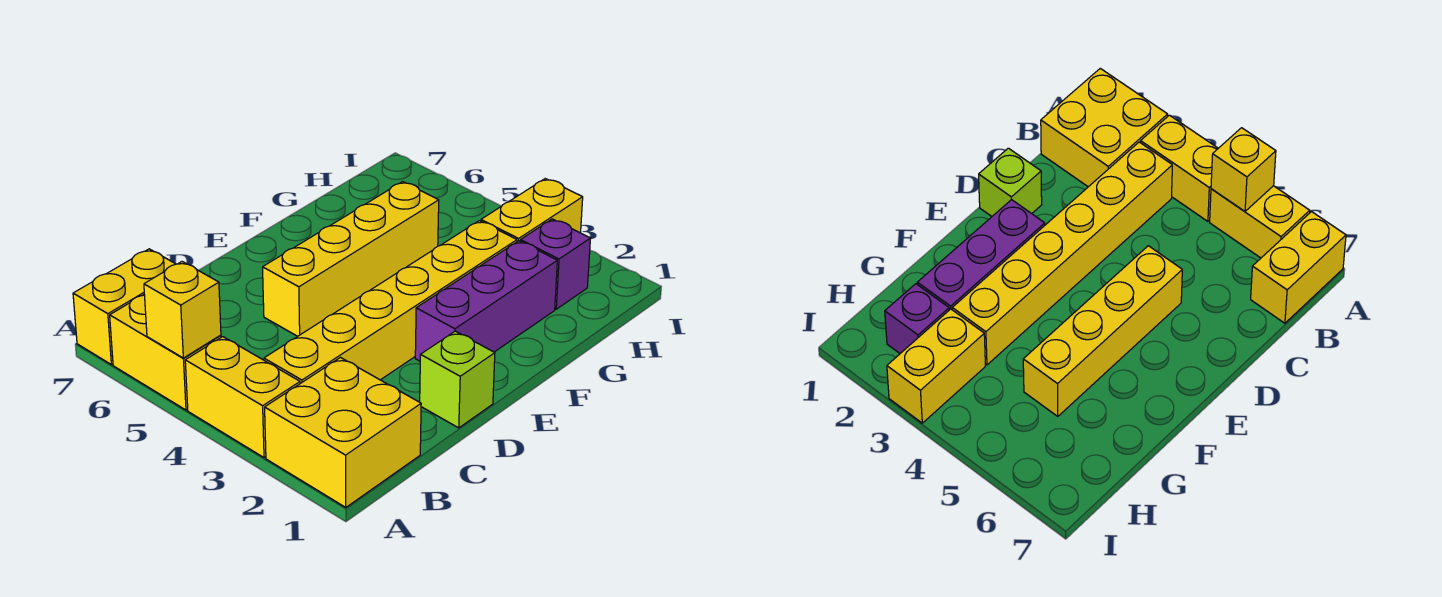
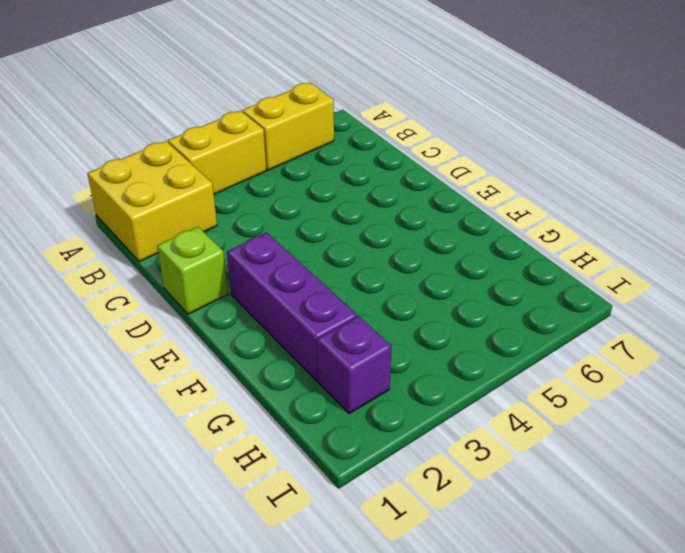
none -> yellow brick A7:B7 level 1
none -> yellow brick B3:G3 level 1

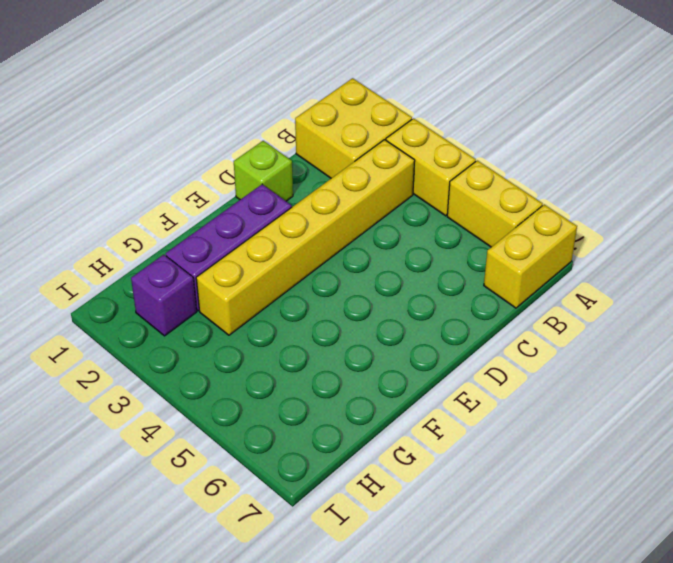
none -> yellow brick D5:G5 level 1
none -> yellow brick H3:I3 level 1

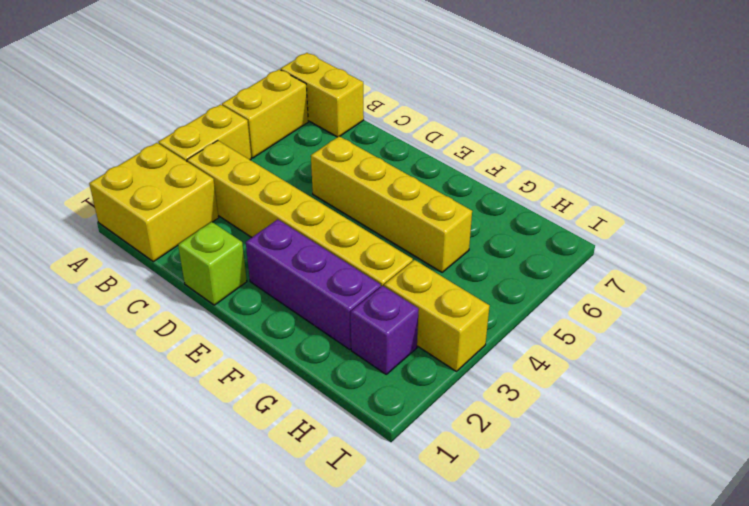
none -> yellow brick A5 level 2

